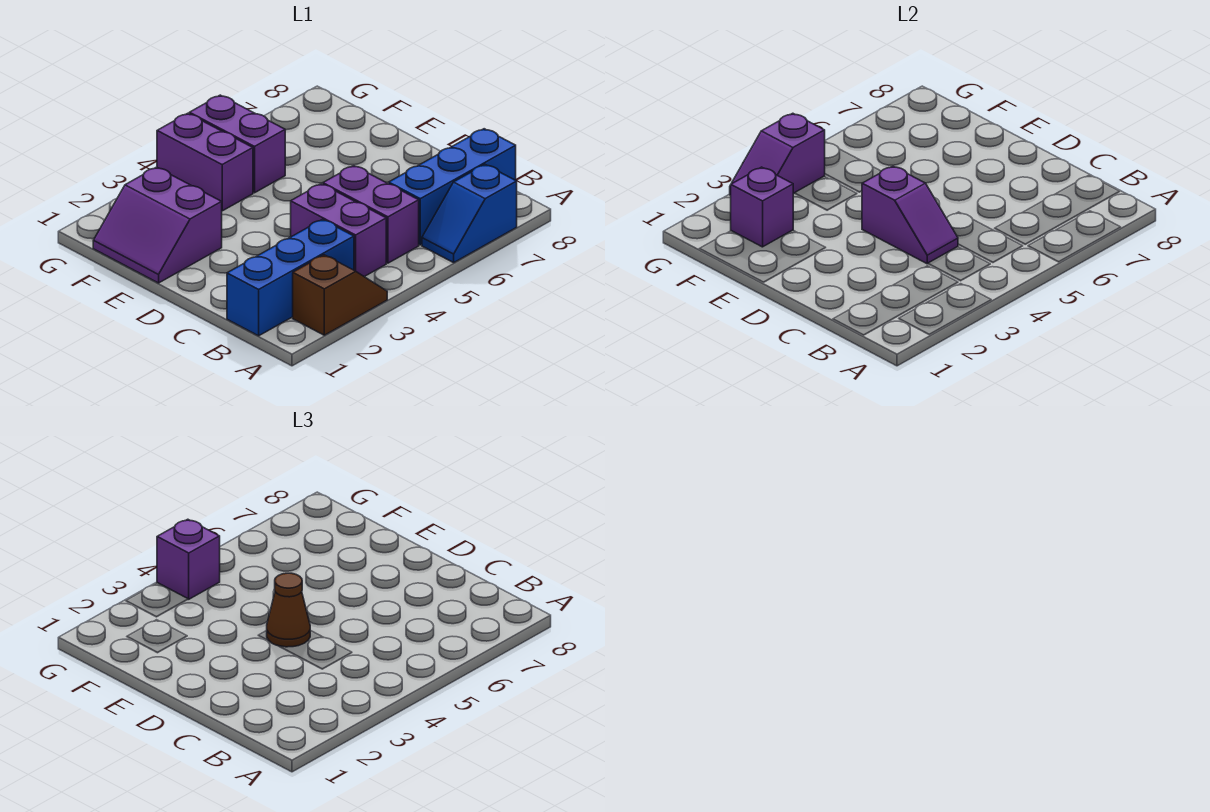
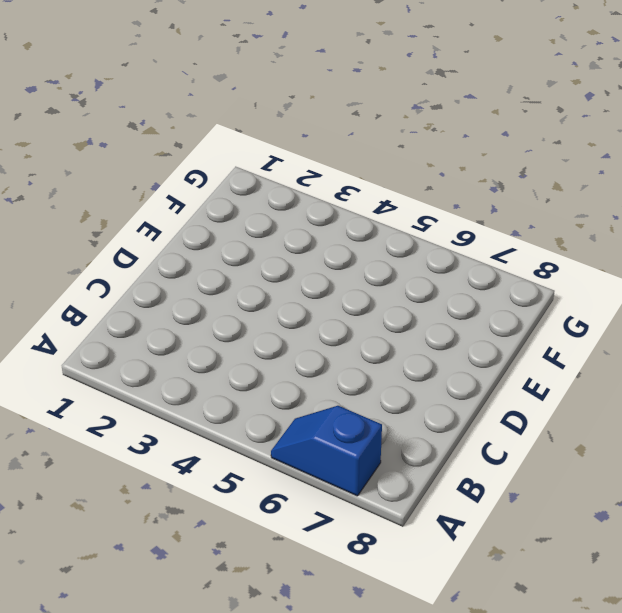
none -> brown slope A2:A3 level 1 top 2
none -> blue brick B1:B3 level 1
none -> purple brick B4:C4 level 1

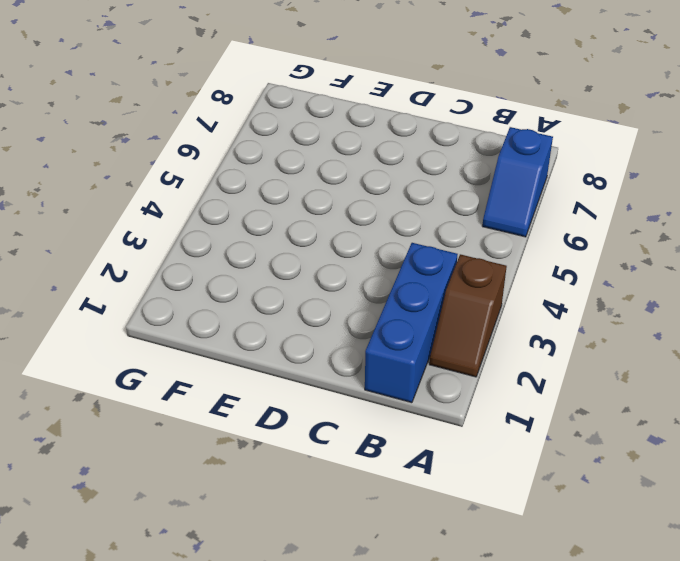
brown slope A2:A3 level 1 top 3 -> brown slope A2:A3 level 1 top 2
none -> purple brick B4:C4 level 1
none -> purple brick B5:C5 level 1
none -> blue brick B6:B8 level 1

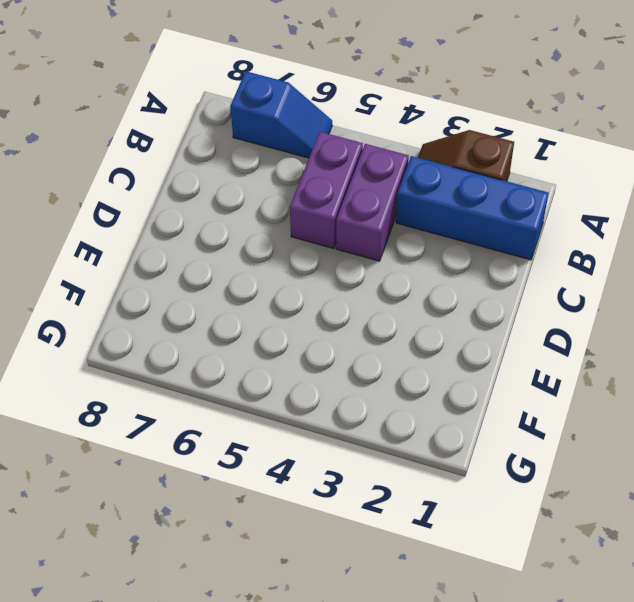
none -> blue brick B6:B8 level 1
none -> purple slope E1:F2 level 1 top 2
none -> purple brick F4:G4 level 1

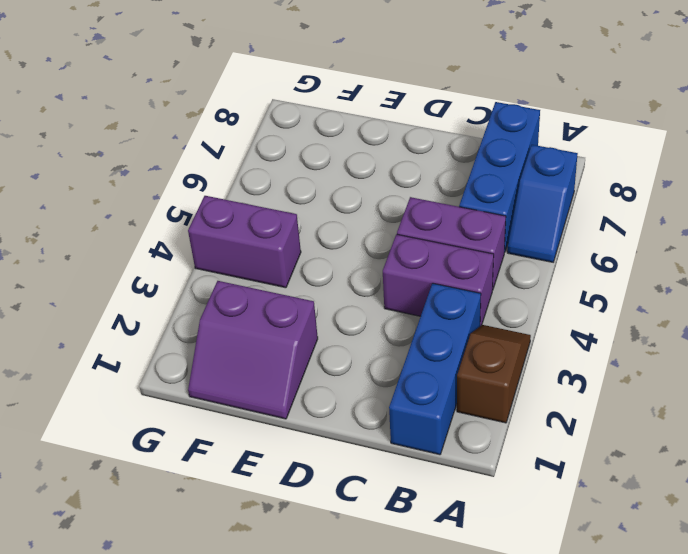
none -> purple brick F5:G5 level 1
none -> purple slope C4:D4 level 2 top D
none -> purple brick F2 level 2

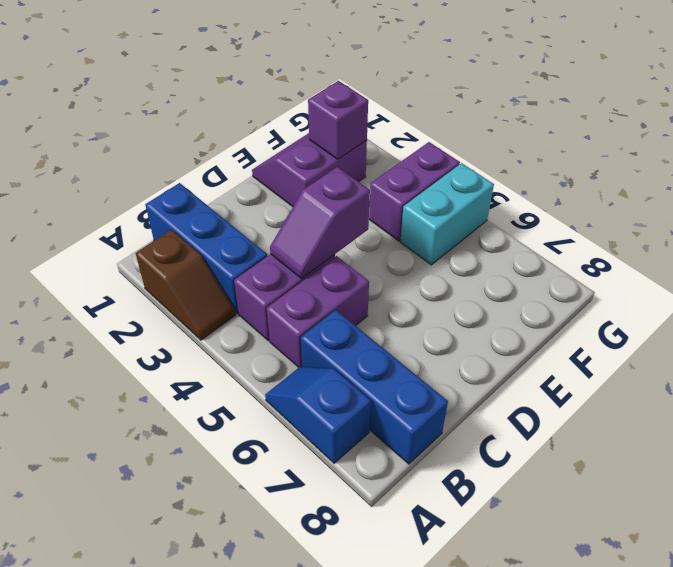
cyan brick F5:G5 level 1 -> purple brick F5:G5 level 1
none -> purple slope G3:G4 level 2 top 4
none -> brown cone D4 level 3
none -> purple brick G4 level 3

